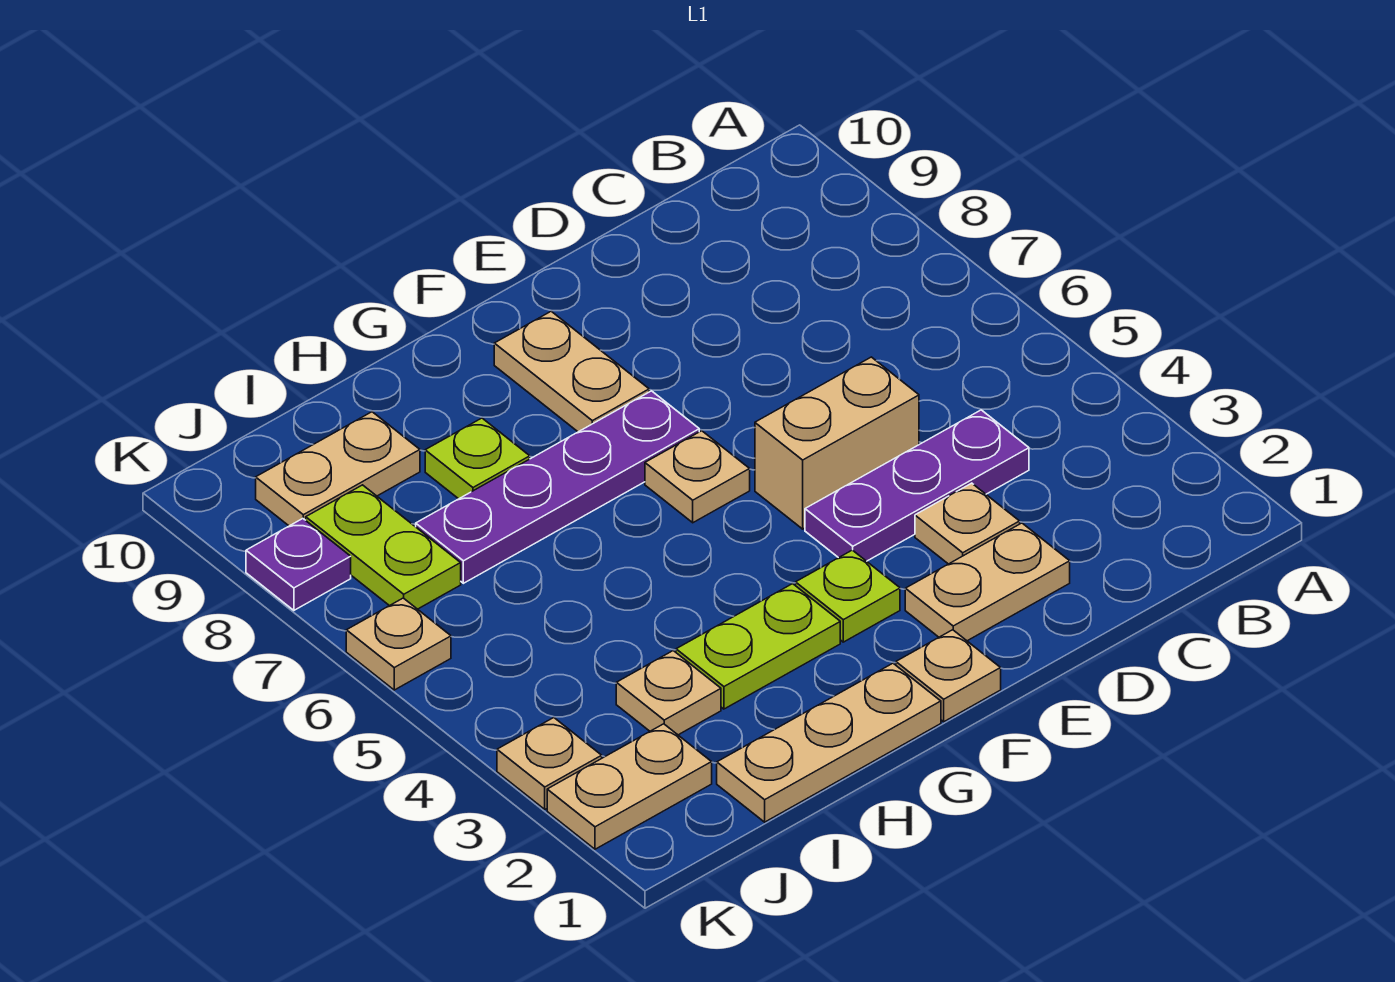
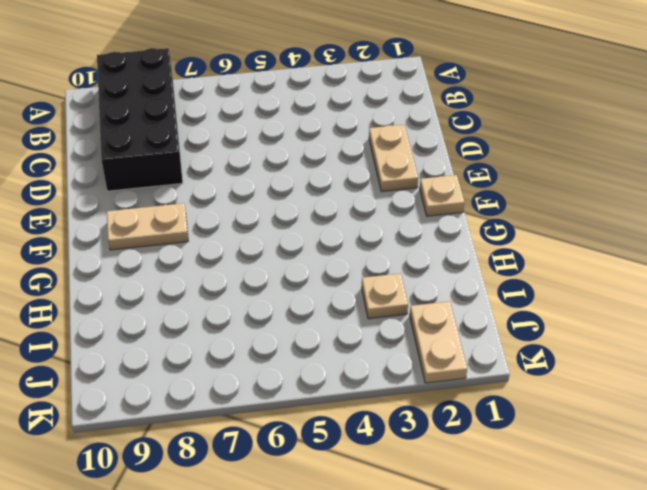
black brick A8:D9 level 1 -> none
none -> purple plate C4:E4 level 1
none -> tan plate D3 level 1
none -> tan brick D5:E5 level 1

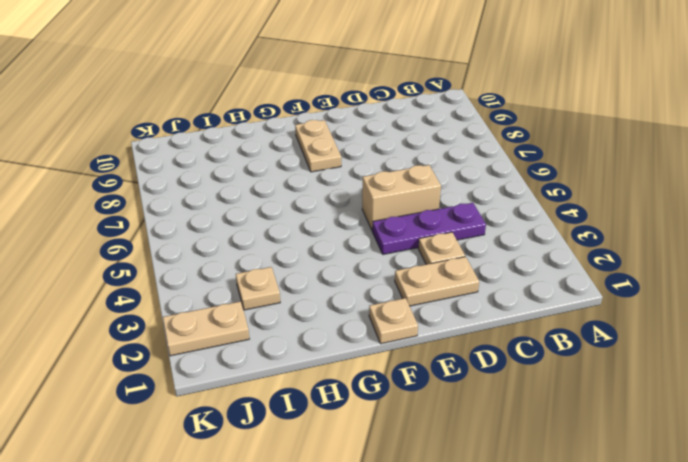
none -> lime plate F3 level 1
none -> tan plate F6 level 1
none -> purple plate F7:I7 level 1

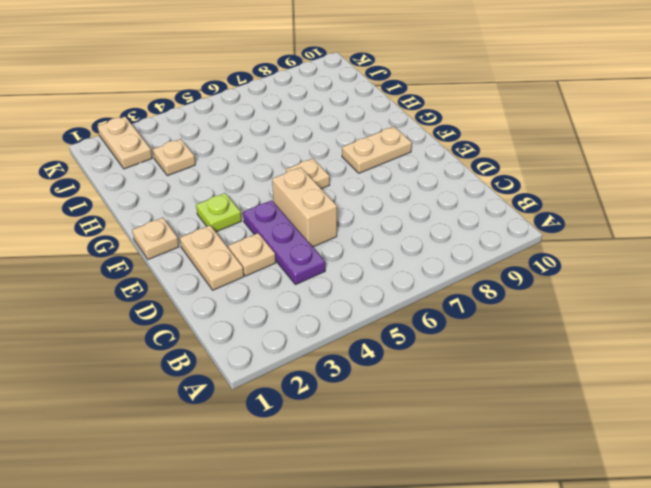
none -> purple plate F7:I7 level 1
none -> tan plate G1:I1 level 1
none -> lime plate G3:H3 level 1

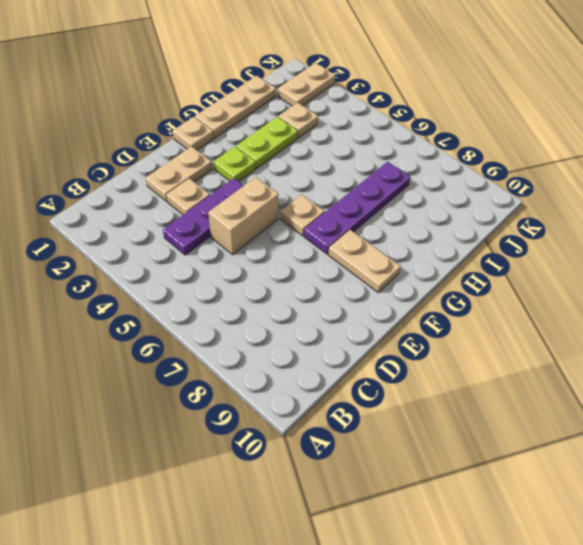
none -> lime plate H8 level 1
none -> tan plate I9:J9 level 1
none -> lime plate J7:J8 level 1

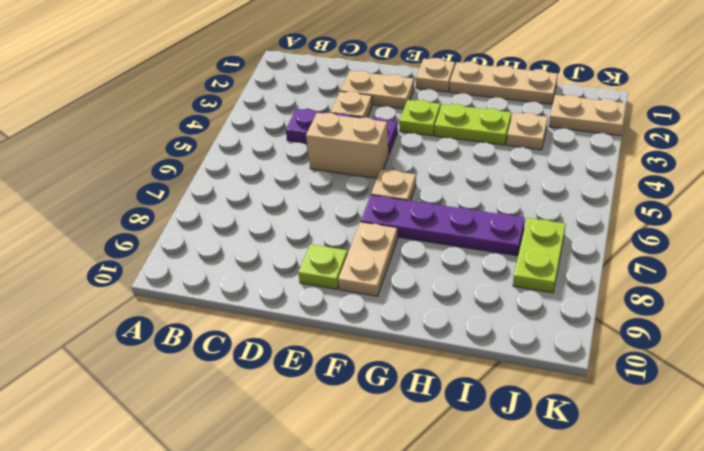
lime plate E9 level 1 -> lime plate H8 level 1
none -> tan plate I9:J9 level 1
none -> tan plate K3 level 1
none -> tan plate K6 level 1

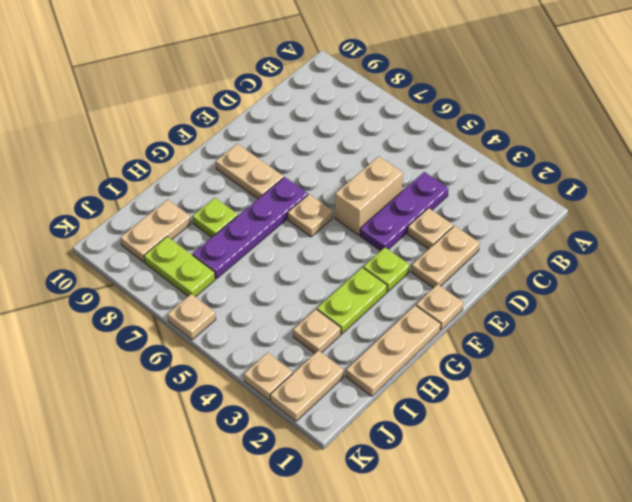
none -> purple plate K8 level 1

